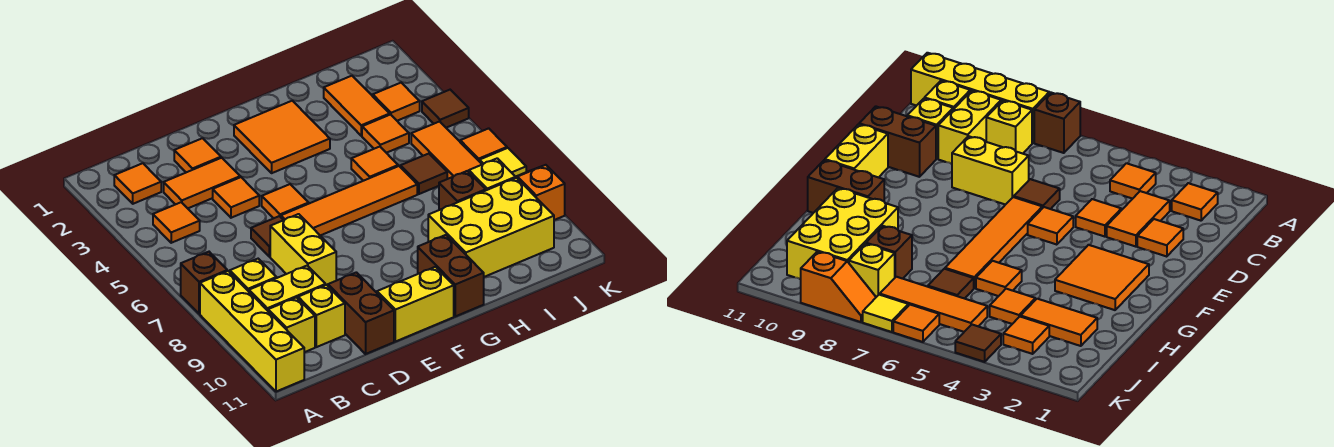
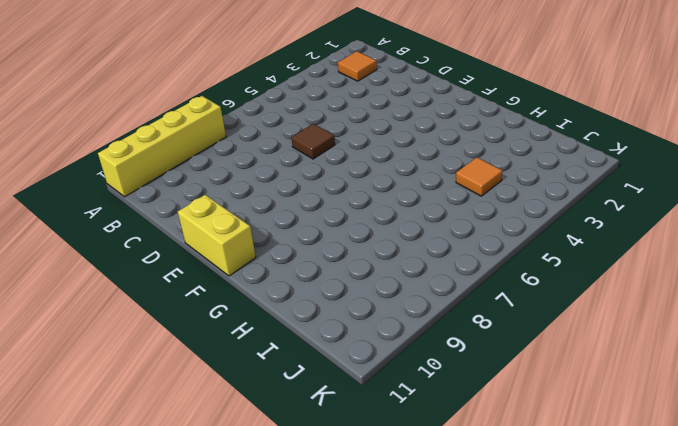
none -> brown brick A7 level 1
none -> orange tile B4 level 1
none -> yellow brick B8 level 1
none -> yellow brick B9:C9 level 1

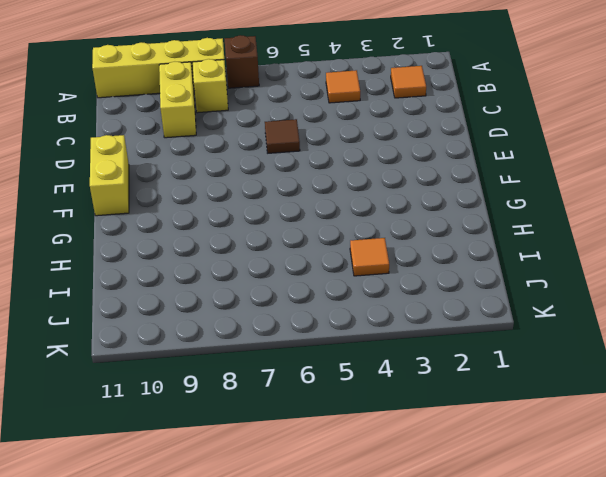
none -> yellow brick B10 level 1
none -> orange tile C3:D3 level 1
none -> yellow brick C10 level 1
none -> orange tile D2 level 1

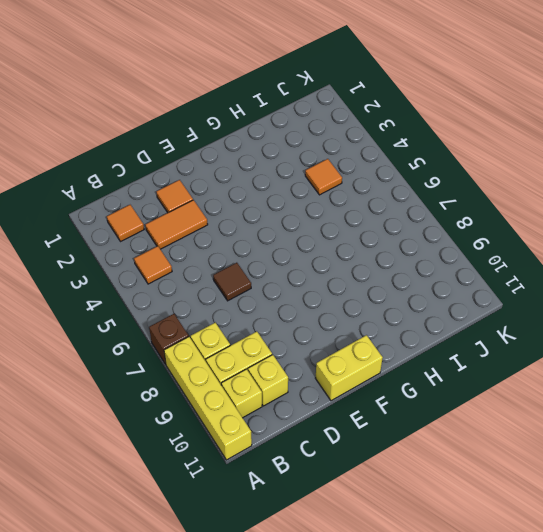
none -> orange tile D4 level 1
none -> yellow brick D7:D8 level 1
none -> brown brick D10:D11 level 1
none -> orange tile E5 level 1

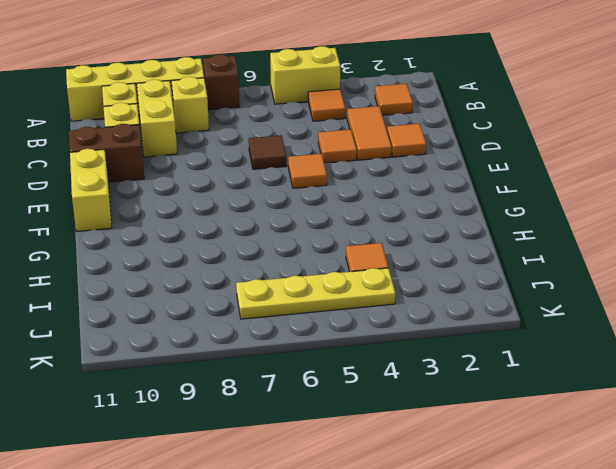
yellow brick A4:A5 level 1 -> yellow brick D7:D8 level 1
yellow plate J4:J7 level 1 -> orange tile J5:J7 level 1
none -> orange tile E6:H6 level 1
none -> orange tile F2:G3 level 1
none -> brown brick G10:G11 level 1
none -> orange tile H5 level 1

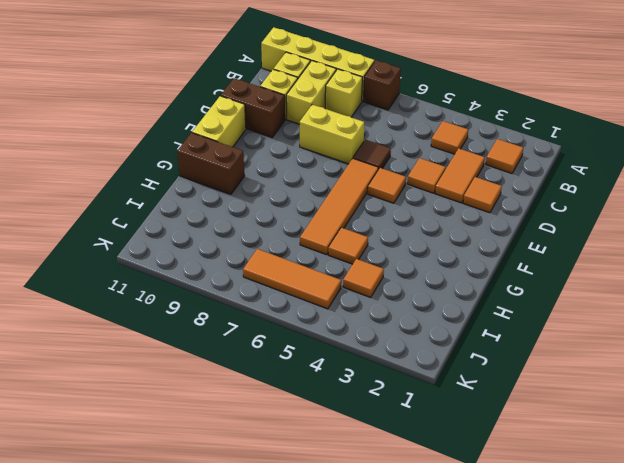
none -> orange tile F2:G3 level 1
none -> yellow brick H9:J10 level 1
none -> orange tile I2:I3 level 1
none -> brown tile I6 level 1

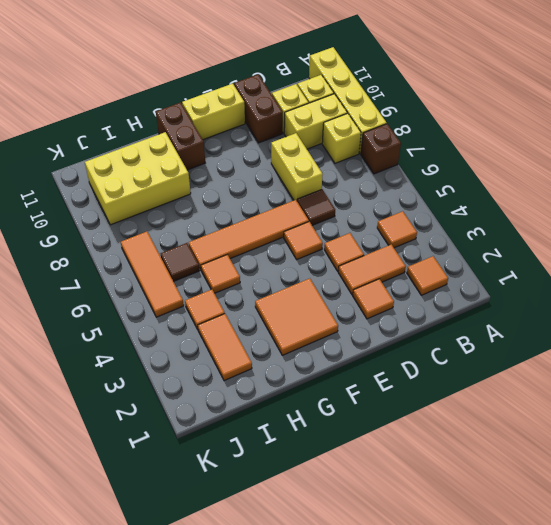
none -> brown brick I8 level 1
none -> orange tile J3 level 1
none -> yellow brick J8 level 1
none -> brown tile K4 level 1

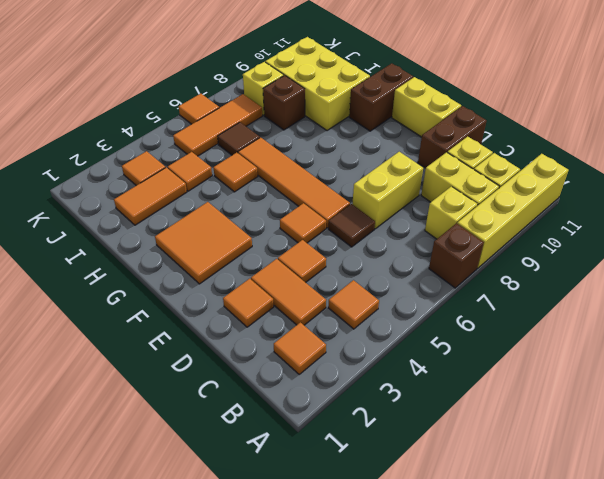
none -> brown tile K4 level 1
none -> yellow tile K7 level 1
none -> orange slope K8:K9 level 1 top 9

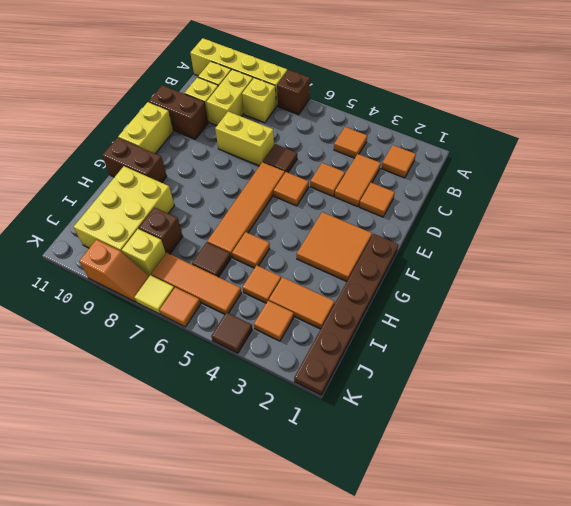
brown plate F1:K1 level 1 -> none

